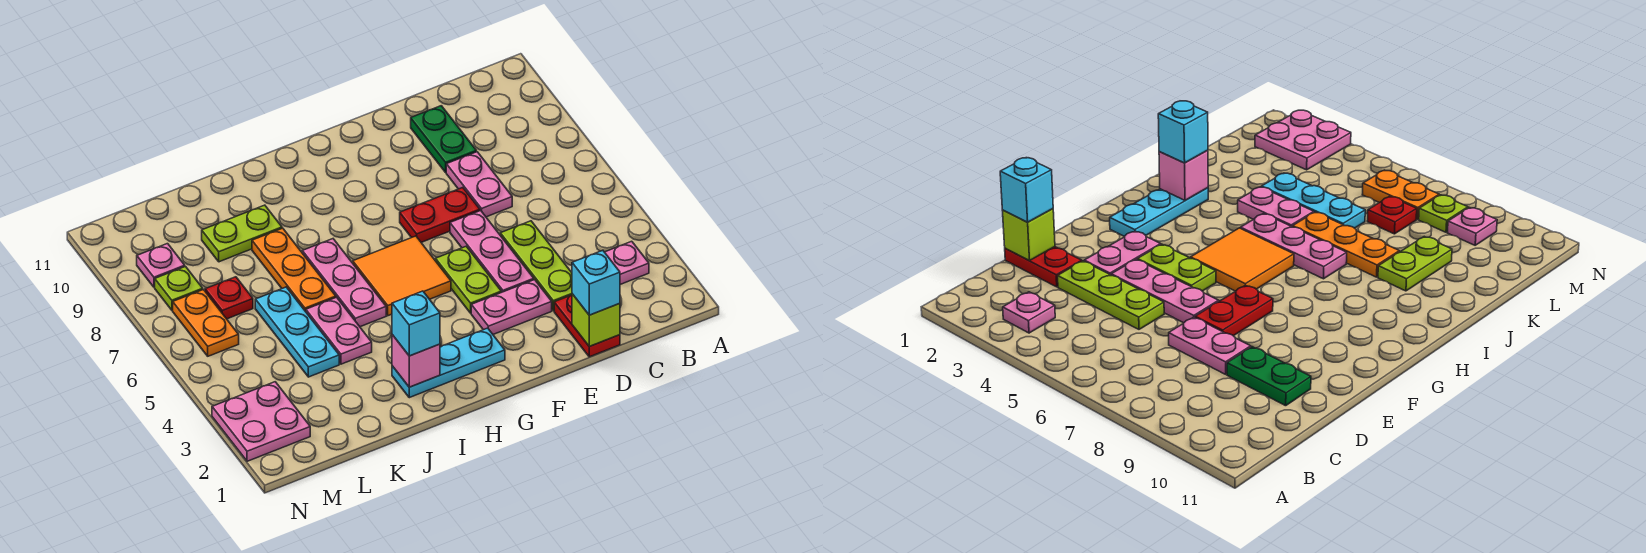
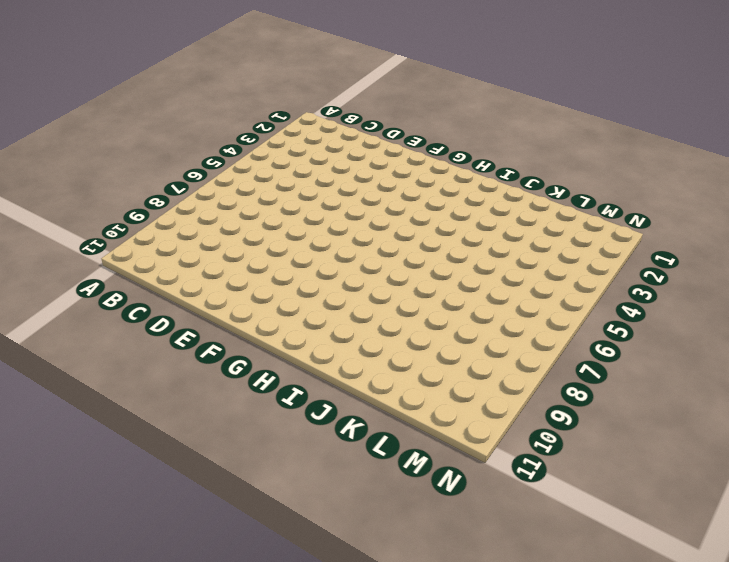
none -> pink plate B3 level 1
none -> red plate D1:D2 level 1
none -> lime plate D3:D5 level 1

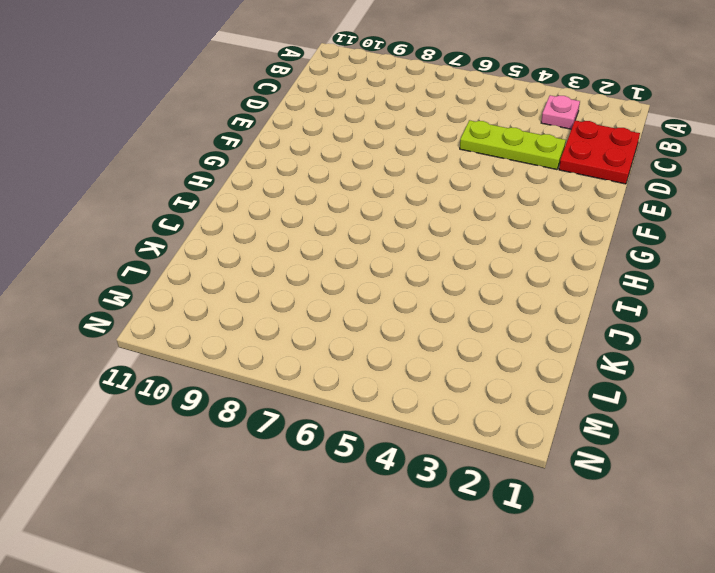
red plate C1:D2 level 1 -> red plate D1:D2 level 1
none -> pink plate D7:D8 level 1
none -> green plate D9:D10 level 1
none -> pink plate E3:F3 level 1

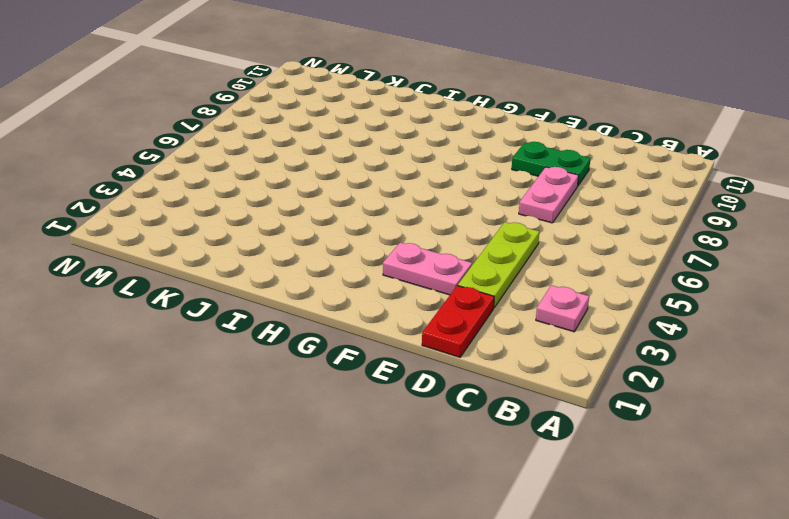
green plate D9:E9 level 1 -> green plate D9:D10 level 1
none -> pink plate E4:E6 level 1
none -> red plate E7:F7 level 1
none -> lime plate F4:F5 level 1

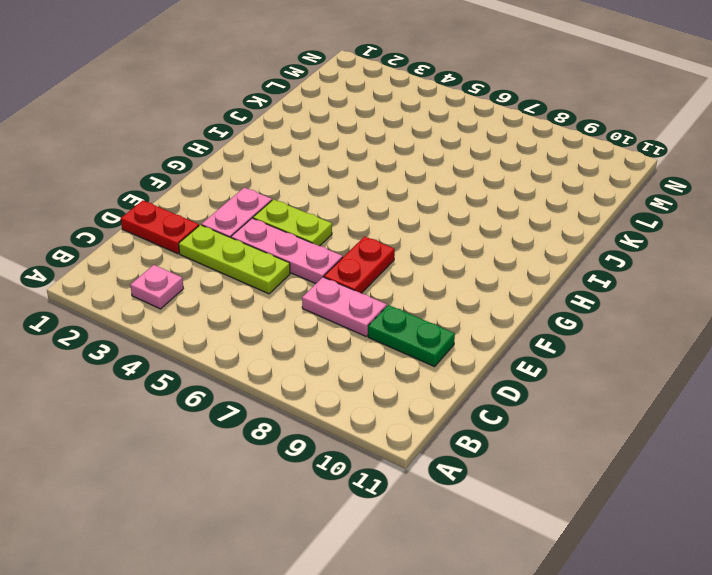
none -> cyan plate G2:I2 level 1
none -> orange tile G5:H6 level 1
none -> pink plate I5:I7 level 1

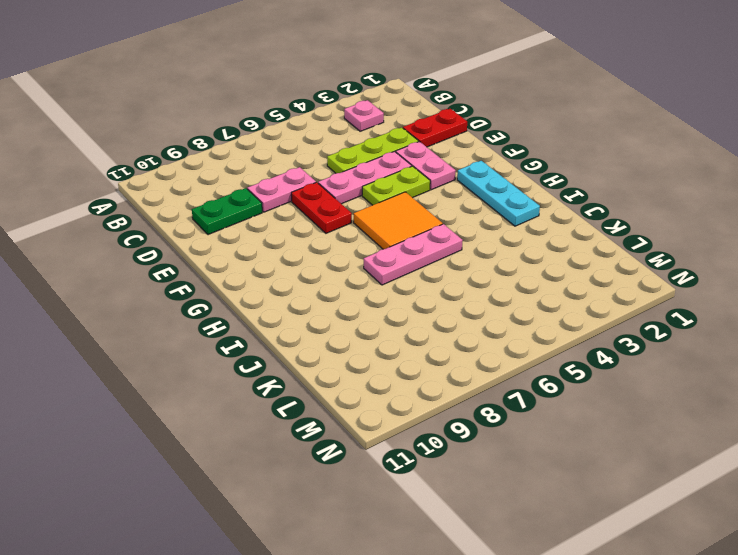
none -> pink plate J4:J5 level 1
none -> orange plate J6:J8 level 1
none -> lime plate J9:K9 level 1

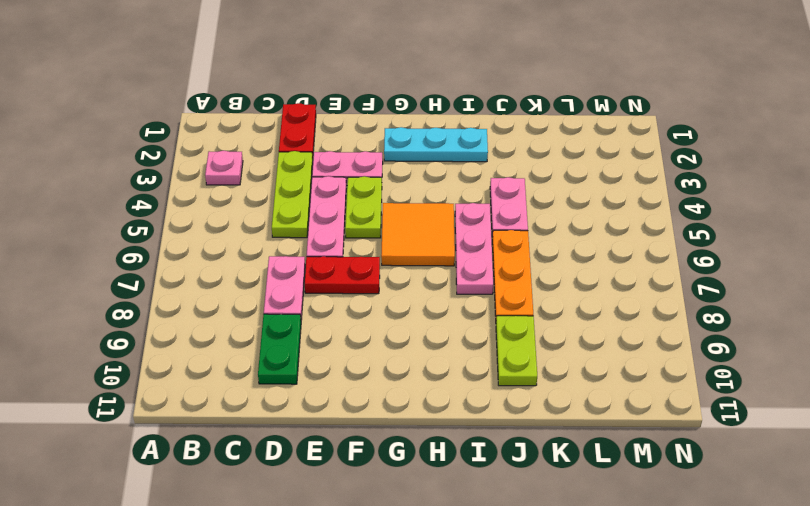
lime plate J9:J10 level 1 -> lime plate J9:K9 level 1
none -> cyan plate K4:K6 level 1
none -> red plate L7 level 1
none -> pink plate M2:N3 level 1

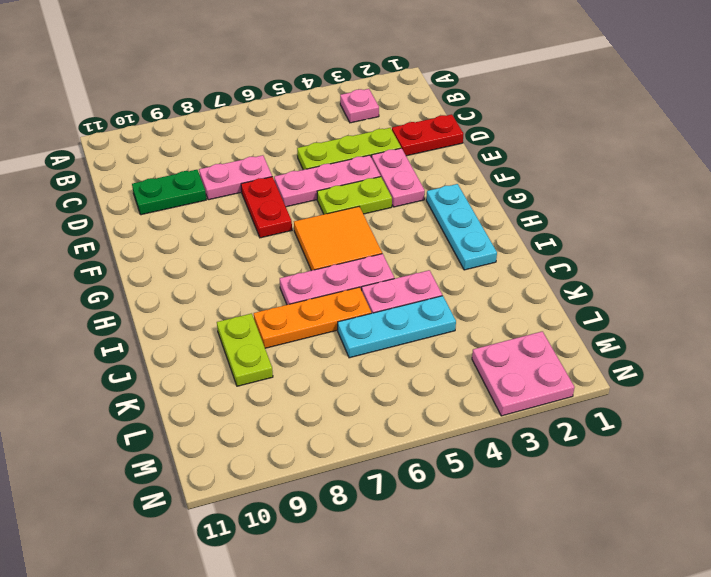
none -> red plate L7 level 1
none -> orange plate M6:M7 level 1
none -> lime plate M8 level 1

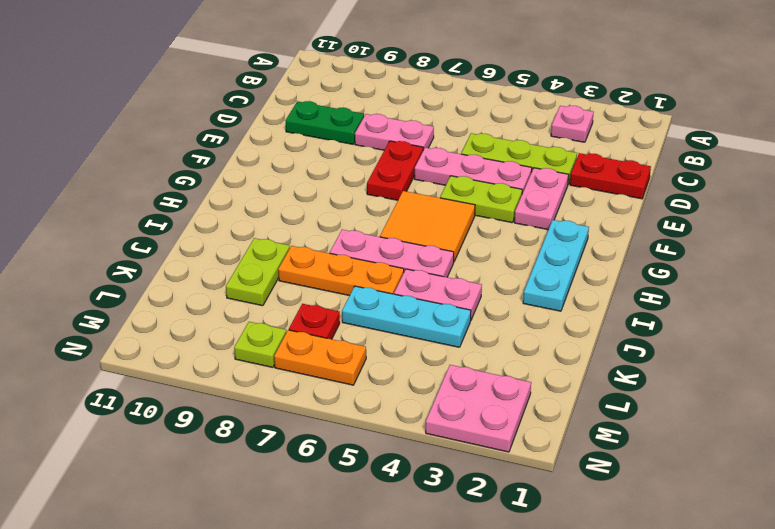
none -> pink plate M9 level 1
none -> lime brick D1 level 2
none -> pink brick I2 level 2

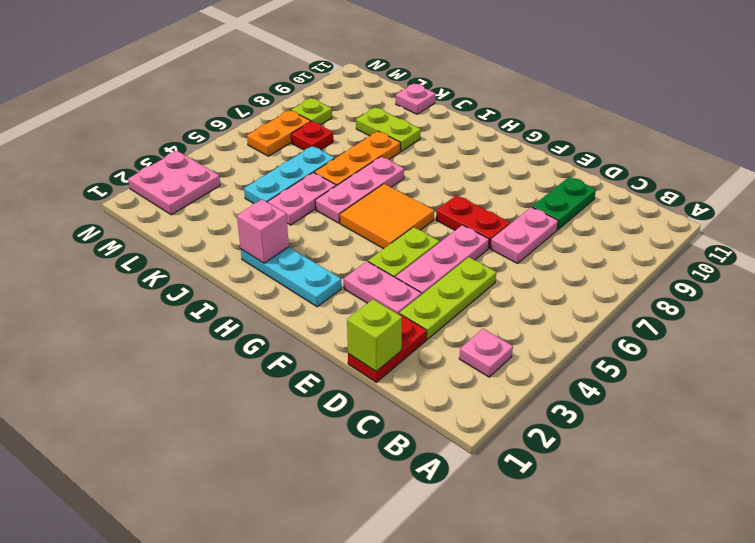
pink plate K11 level 1 -> pink plate M9 level 1
none -> cyan brick D1 level 3
none -> cyan brick I2 level 3

